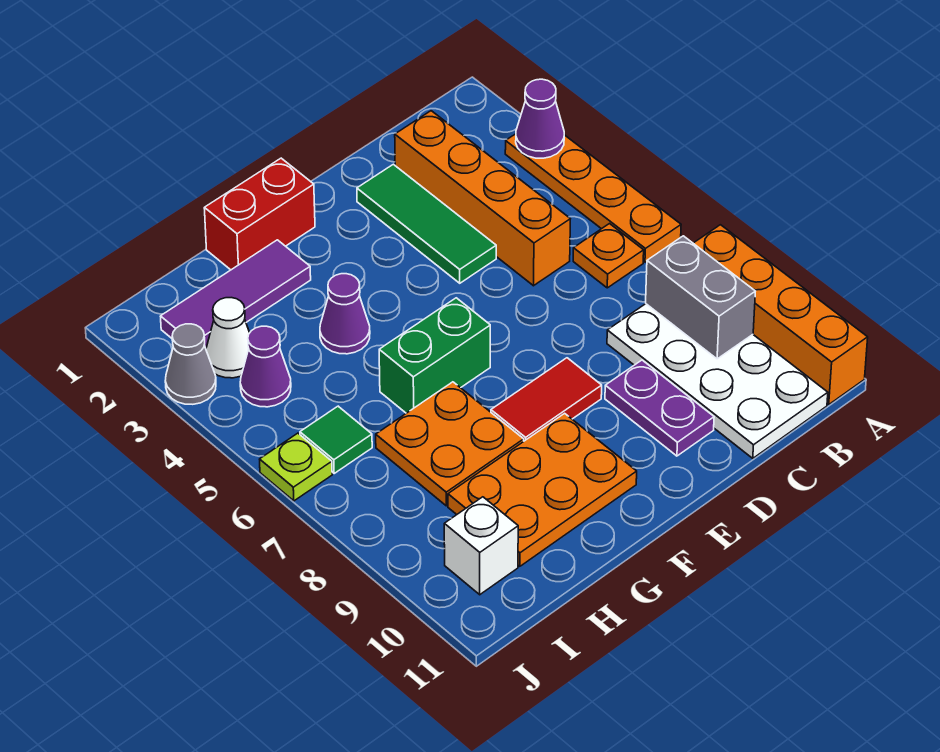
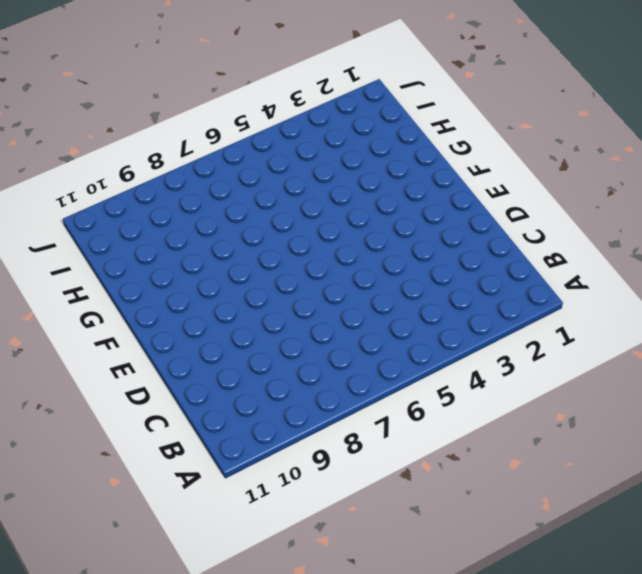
none -> orange plate A3:A6 level 1
none -> orange brick A8:A11 level 1
none -> orange plate B6 level 1

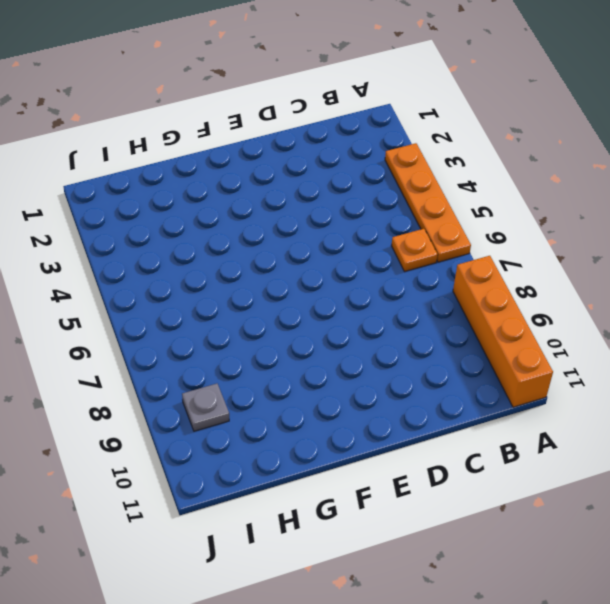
grey plate I9 level 1 -> none
none -> white plate B8:C11 level 1
none -> orange brick C2:C5 level 1
none -> green tile D2:D4 level 1

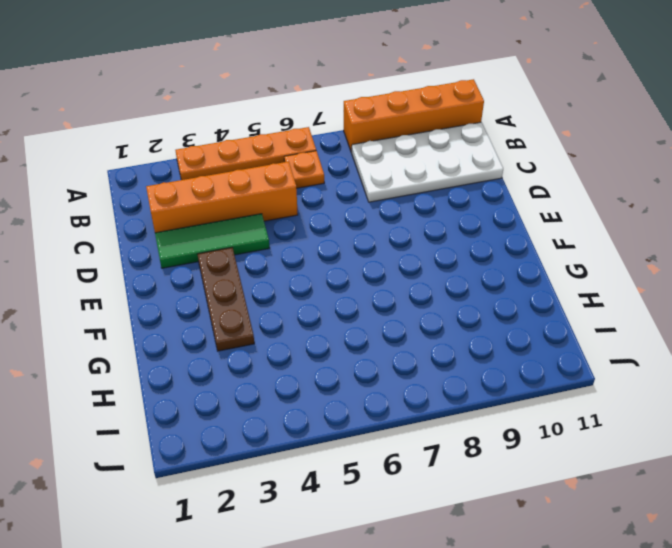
brown plate E3:G3 level 1 -> none
none -> purple plate D9:D10 level 1
none -> red tile E8:F8 level 1
none -> red brick F1:G1 level 1

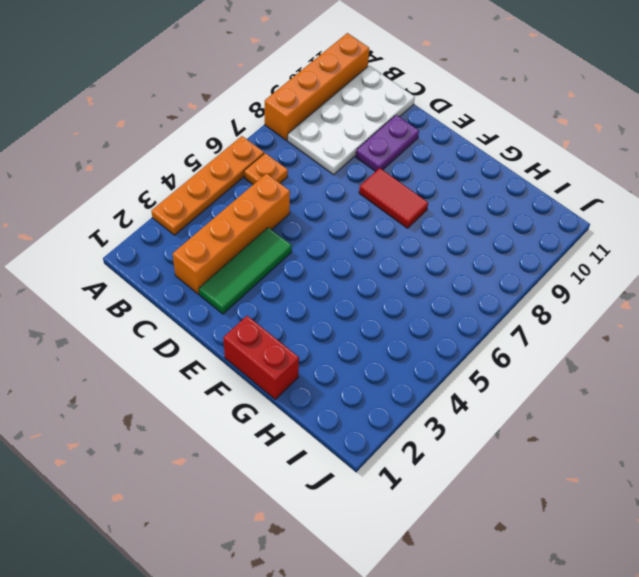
none -> green brick F6:G6 level 1
none -> orange plate F9:H10 level 1
none -> purple tile G2:I2 level 1

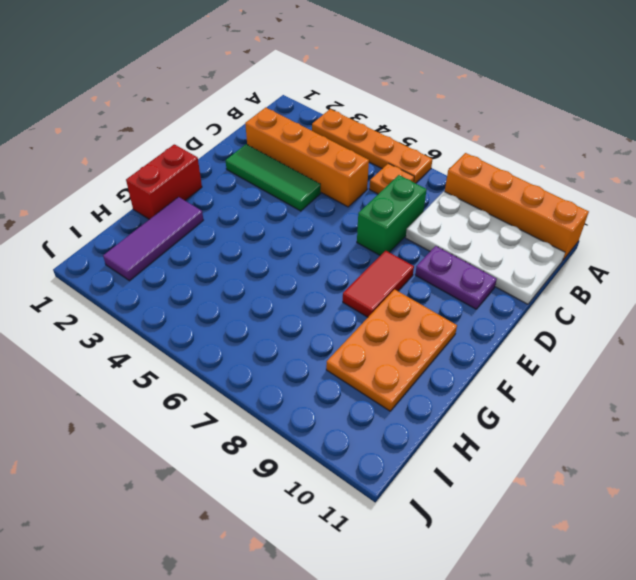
green brick C7:D7 level 1 -> green brick F6:G6 level 1
none -> purple cone G4 level 1
none -> orange plate G7:H8 level 1
none -> white cone I3 level 1

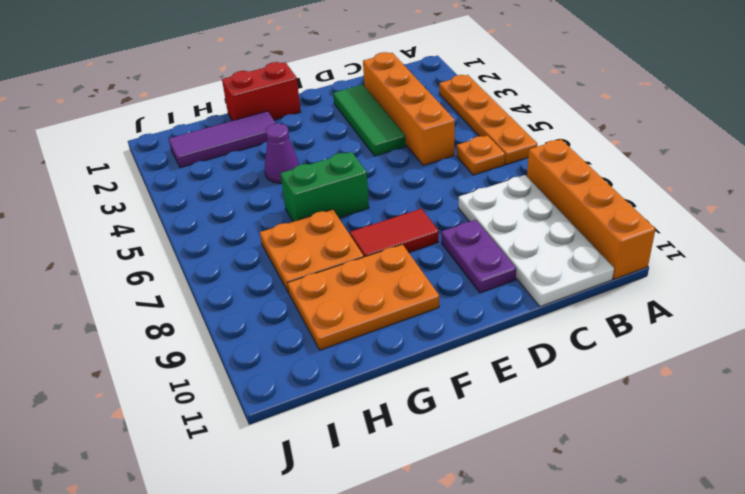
none -> white cone I3 level 1
none -> purple cone I4 level 1
none -> green tile I6 level 1

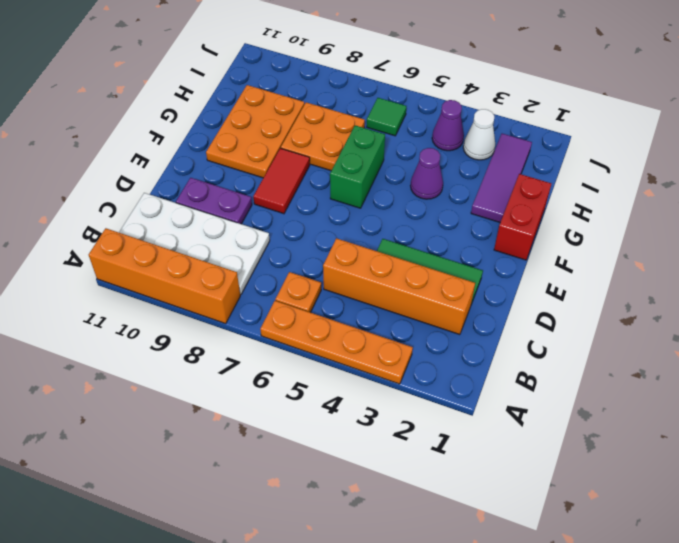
none -> white brick I10 level 1
none -> grey cone J3 level 1
none -> lime plate J6 level 1

